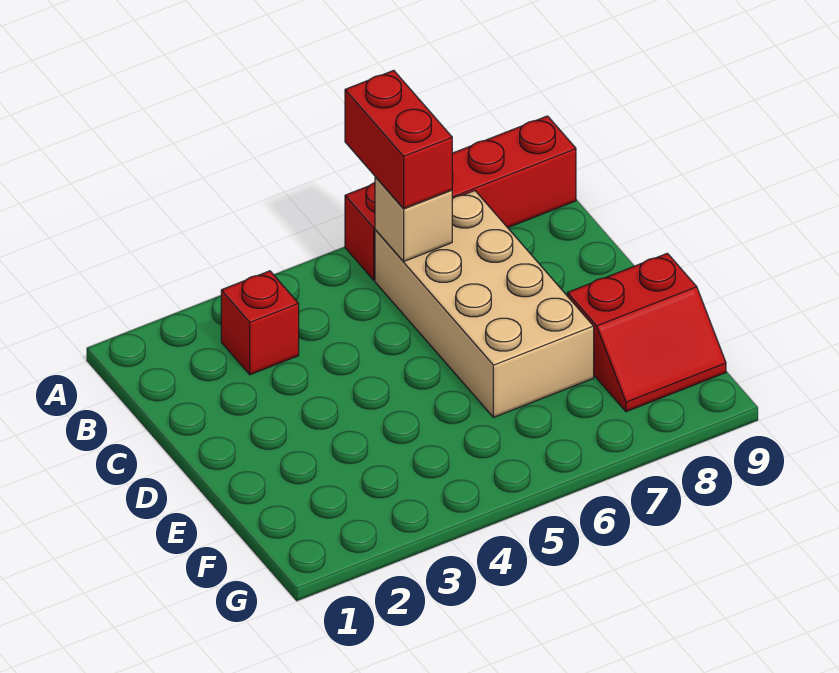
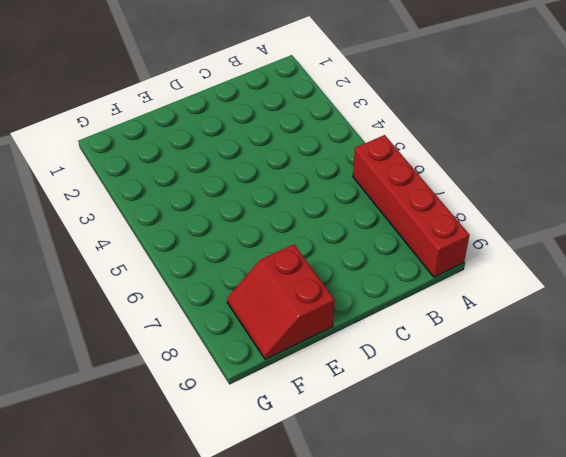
none -> red brick B3 level 1
none -> tan brick B6:E7 level 1

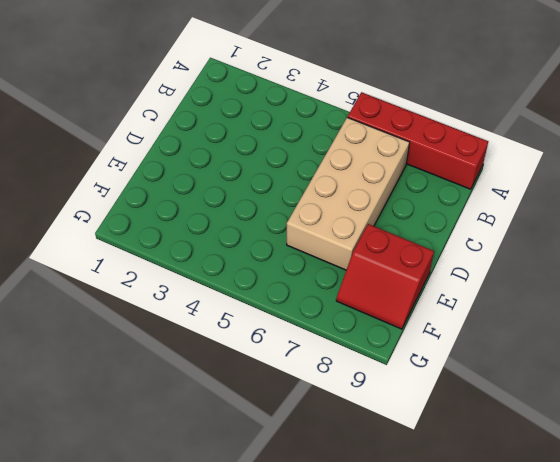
none -> red brick B3 level 1
none -> tan brick B6 level 2

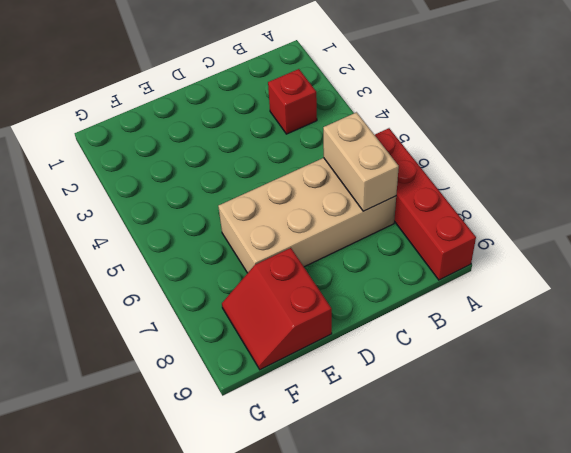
tan brick B6:B7 level 2 -> tan brick B6 level 2
none -> red brick A6:B6 level 3

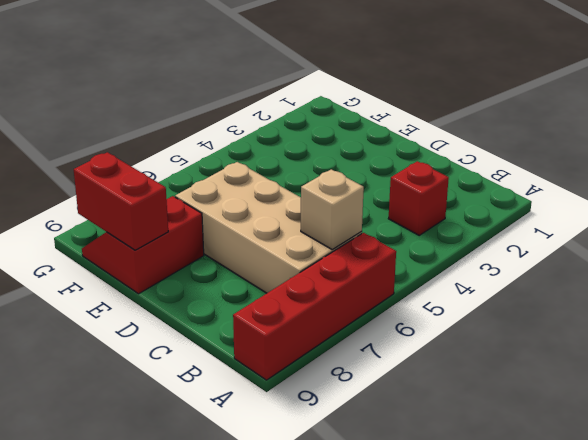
red brick E9:F9 level 2 -> red brick A6:B6 level 3

